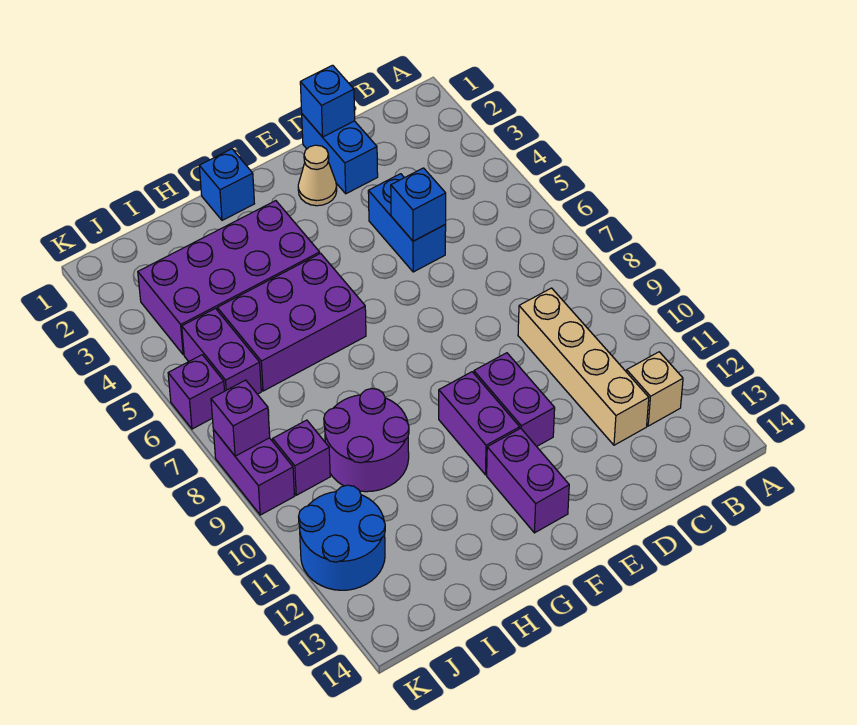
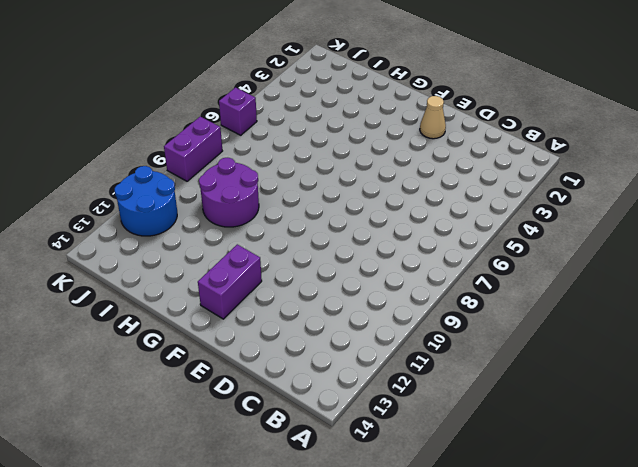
none -> tan brick B12 level 1
none -> tan brick C9:C12 level 1
none -> blue brick D1:D2 level 1

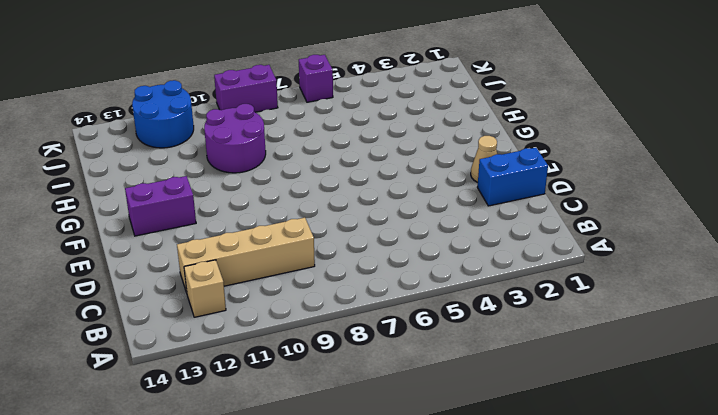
none -> blue brick D4:D5 level 1
none -> purple brick E10:E11 level 1
none -> purple brick F10:F11 level 1

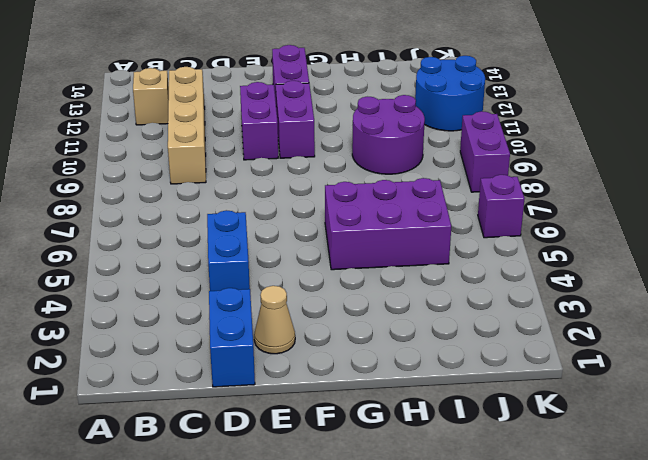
none -> blue brick G1 level 1
none -> purple brick G3:J4 level 1
none -> purple brick J5:J6 level 1

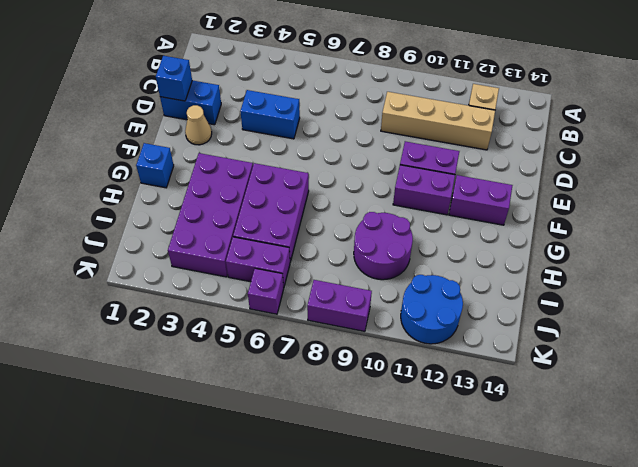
none -> purple brick J9 level 1
none -> blue brick D5 level 2
none -> purple brick K8 level 2

